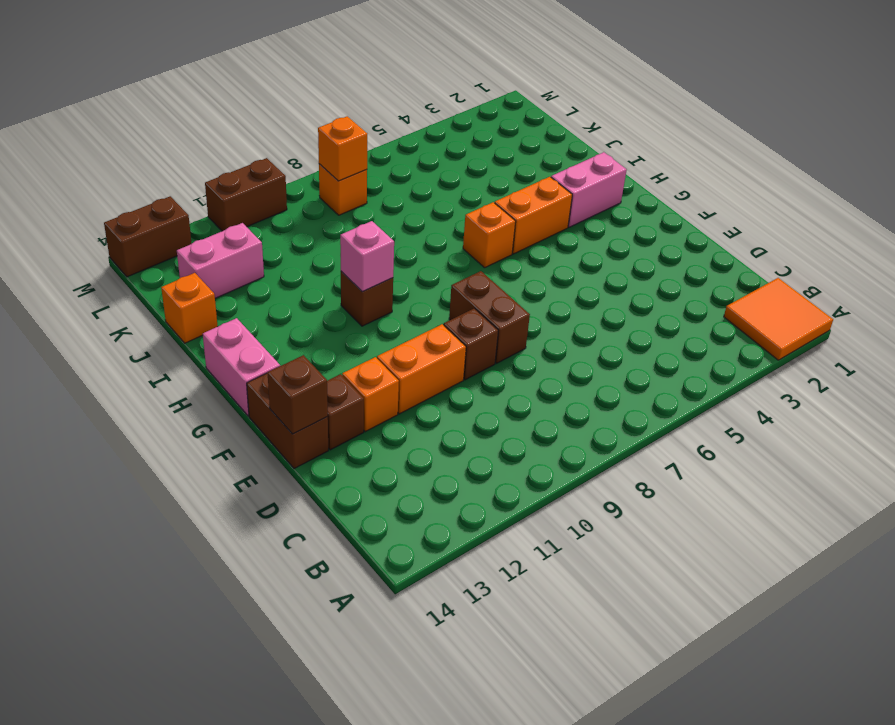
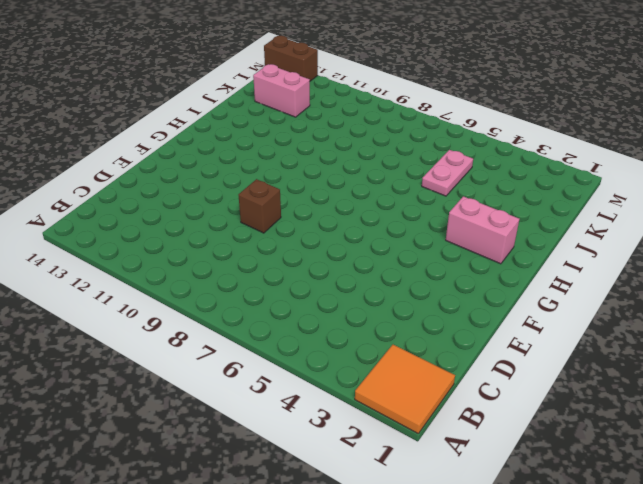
pink plate J5:K5 level 1 -> none
none -> brown brick E8:F8 level 1
none -> orange brick E10:E11 level 1
none -> orange brick E12 level 1

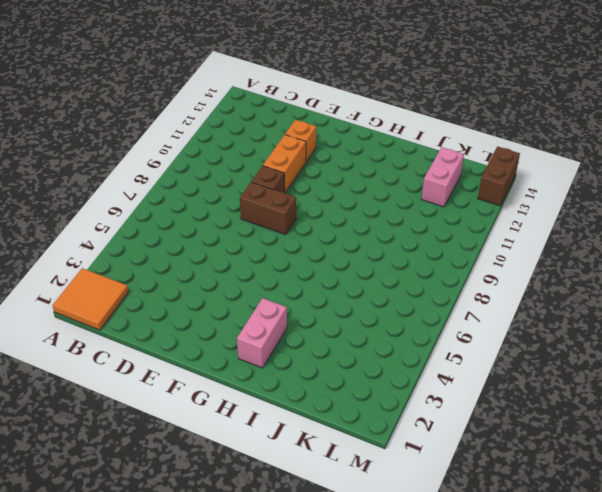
none -> brown brick E13 level 1
none -> brown brick E14:F14 level 1
none -> pink brick G14:H14 level 1

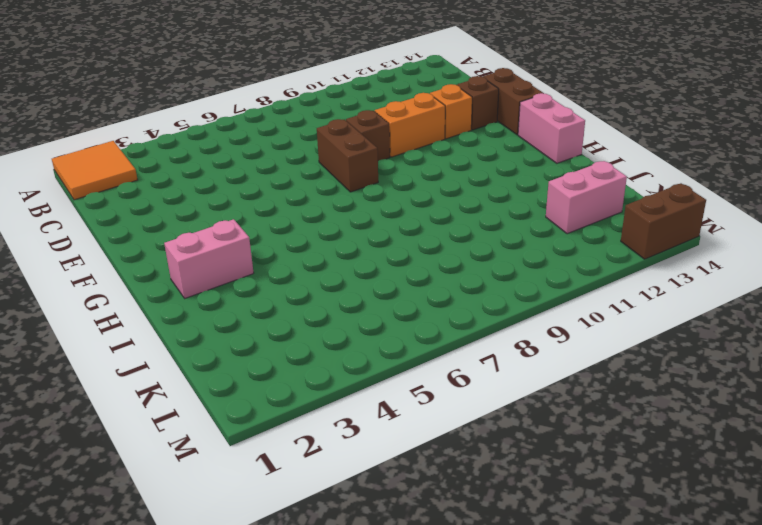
none -> orange brick H4:H5 level 1
none -> orange brick H6 level 1
none -> brown brick H10 level 1

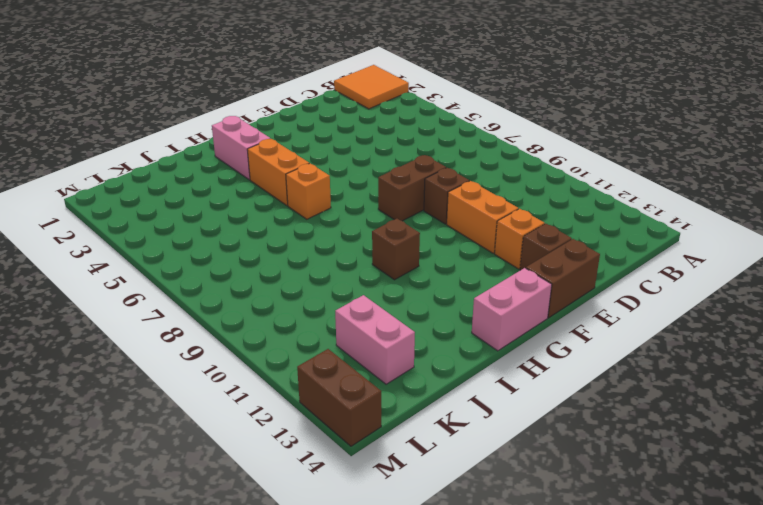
none -> orange brick J14 level 1
none -> orange brick L8 level 1
none -> brown brick M10:M11 level 1

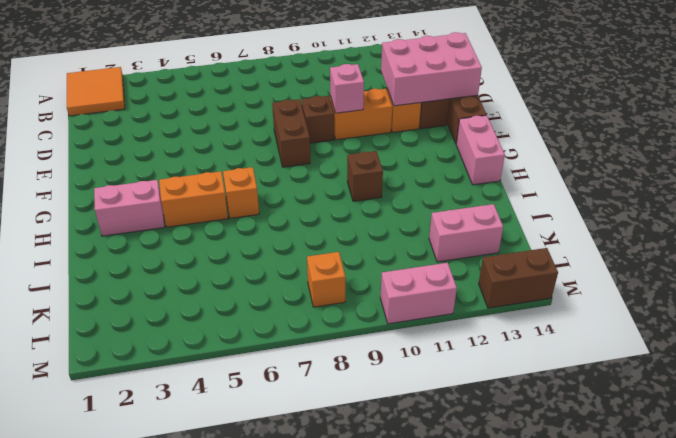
pink brick D12:E14 level 2 -> brown brick E14 level 2
pink brick E10 level 2 -> pink brick H10 level 2
pink brick M10:M11 level 1 -> brown brick M10:M11 level 1
none -> orange brick J14 level 1
none -> orange brick L8 level 2

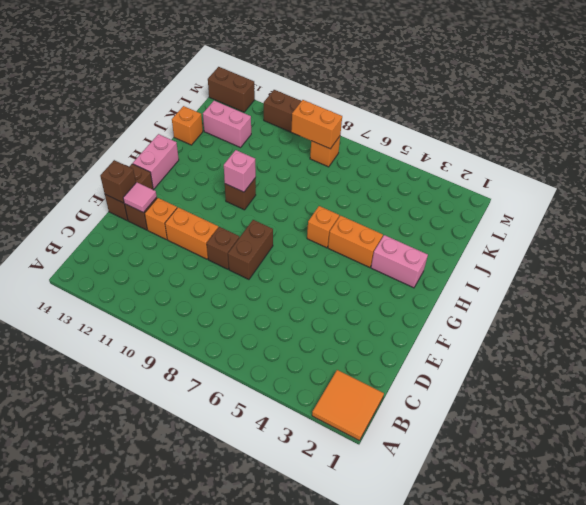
pink tile E13 level 2 -> none
orange brick L8:L9 level 2 -> orange brick L8 level 2

